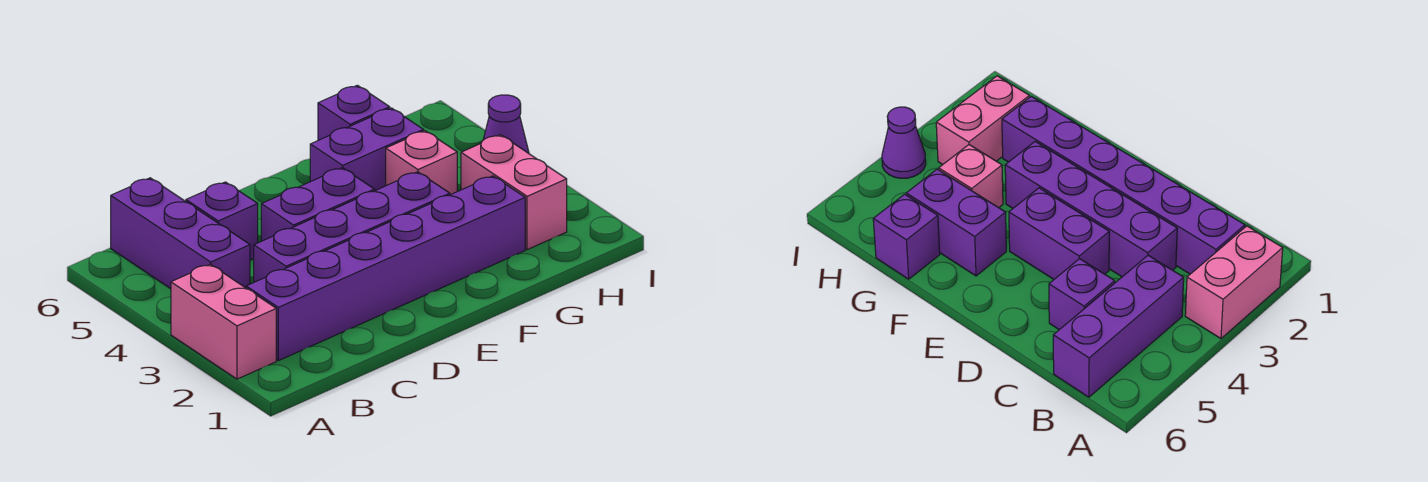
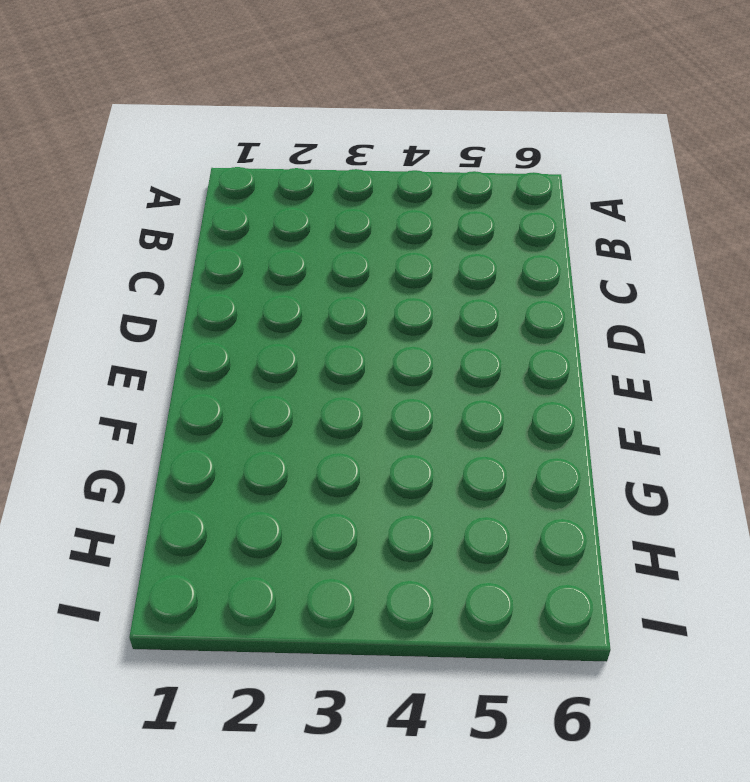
none -> pink brick A2:A3 level 1
none -> purple brick B2:G2 level 1

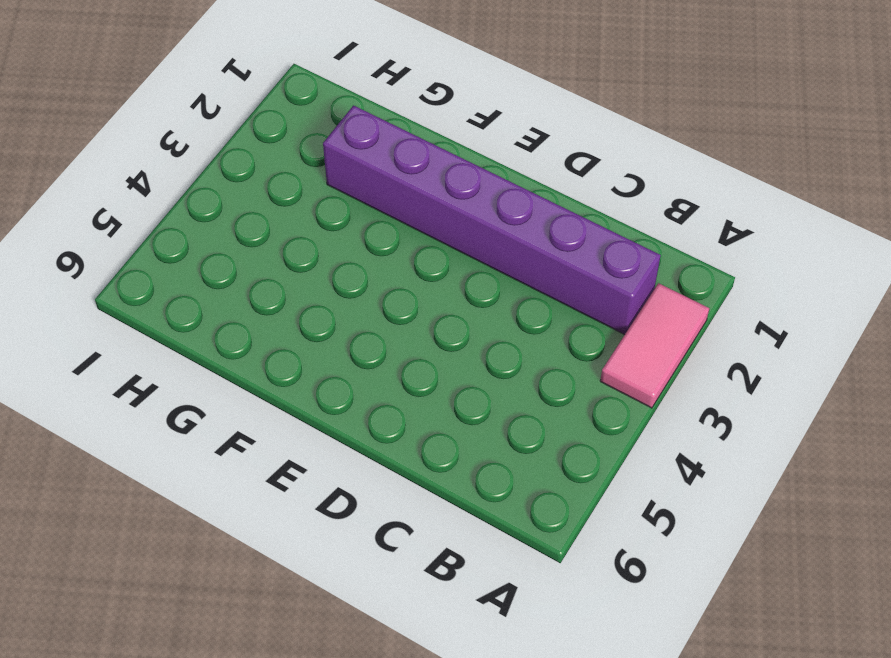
pink tile A2:A3 level 1 -> pink brick A2:A3 level 1
none -> purple brick B4:B6 level 1
none -> purple brick C3:F3 level 1

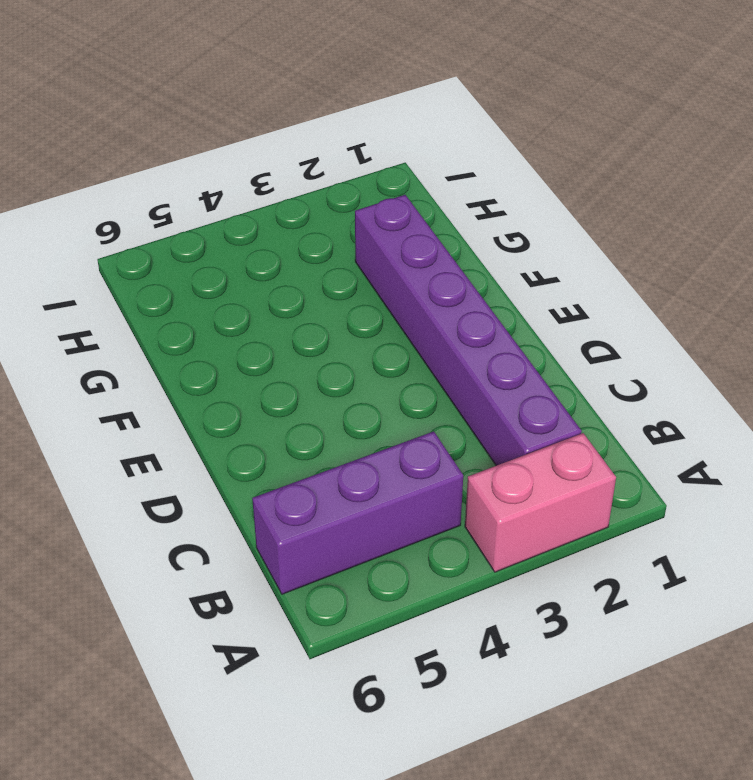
none -> purple brick C3:F3 level 1
none -> purple brick C5 level 1

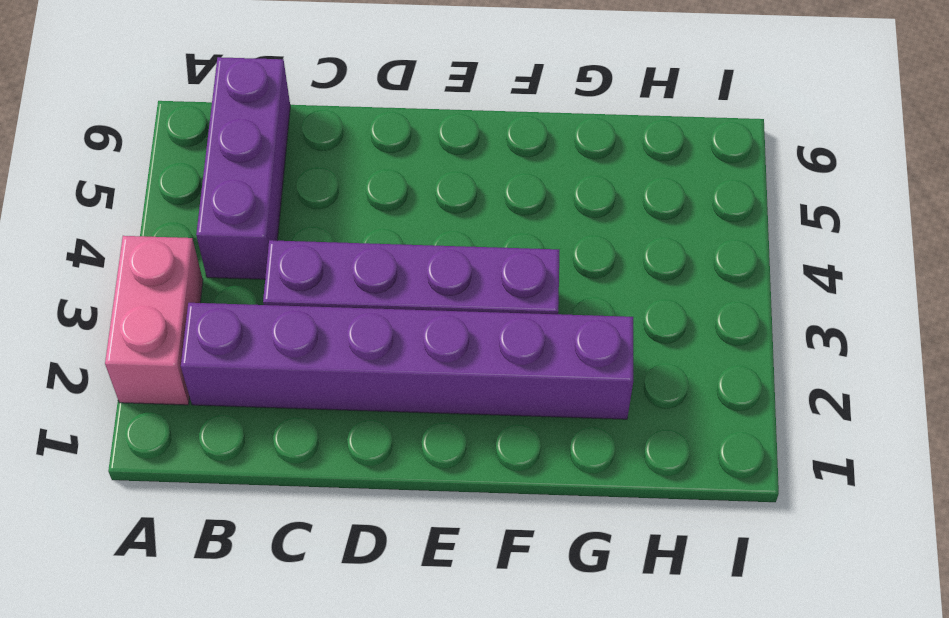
none -> purple brick C5 level 1
none -> purple brick D4:E4 level 1

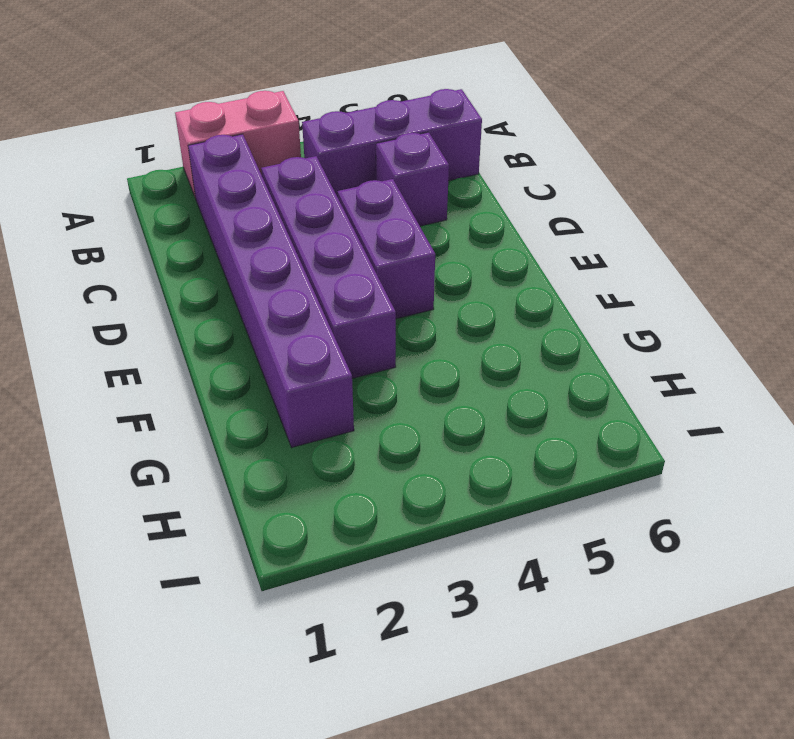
none -> purple brick F5:G5 level 1
none -> pink brick G4 level 1

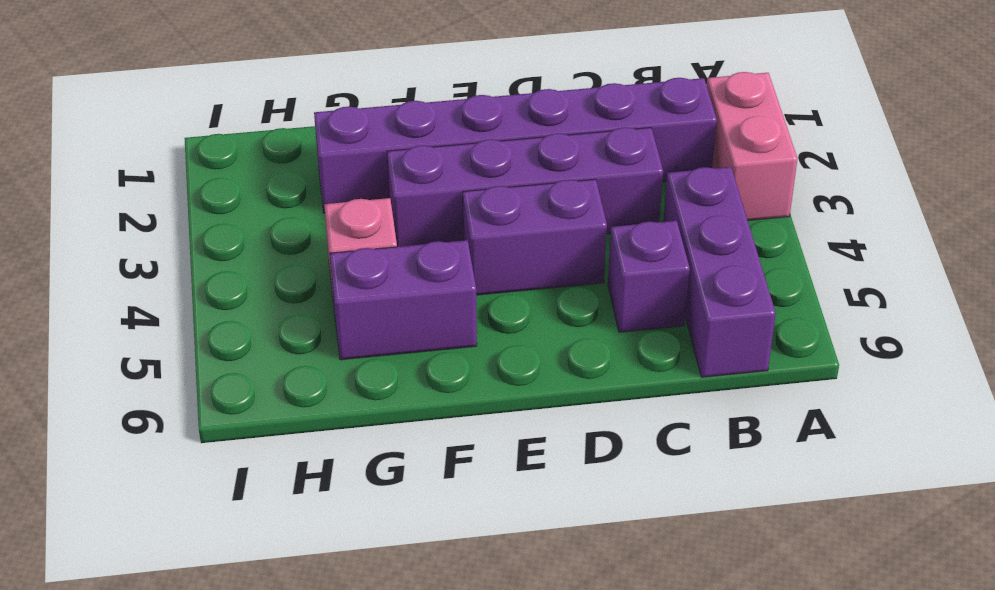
none -> purple brick G6 level 1
none -> pink brick H2:H3 level 1

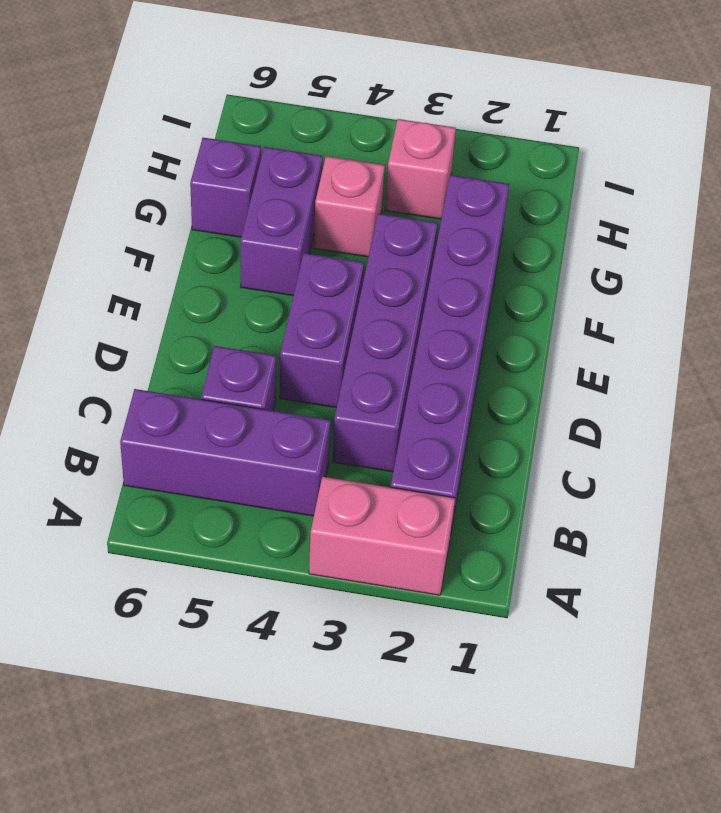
pink brick H3 level 1 -> pink brick H2:H3 level 1
none -> purple cone I4 level 1

